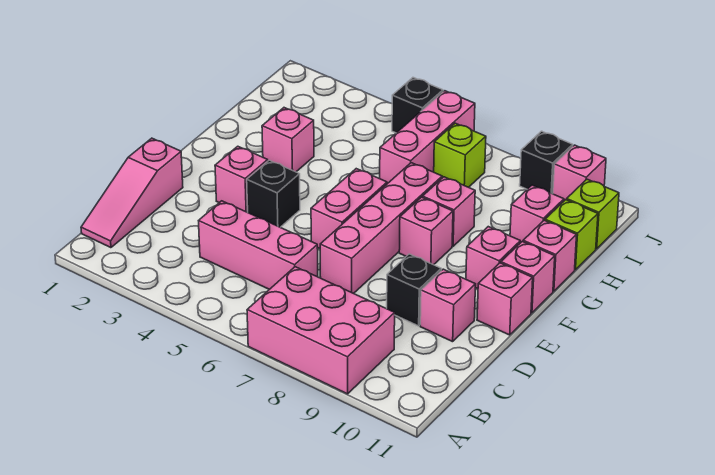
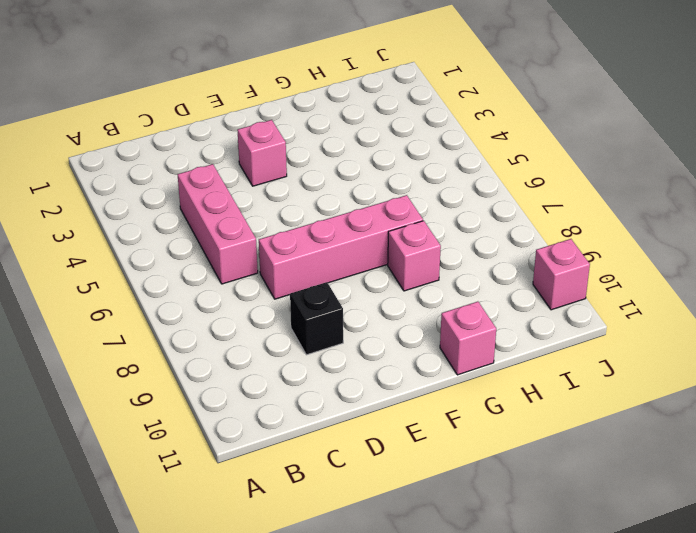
none -> pink brick A7:B9 level 1
none -> pink slope B1:D1 level 1 top D
none -> pink brick D10 level 1

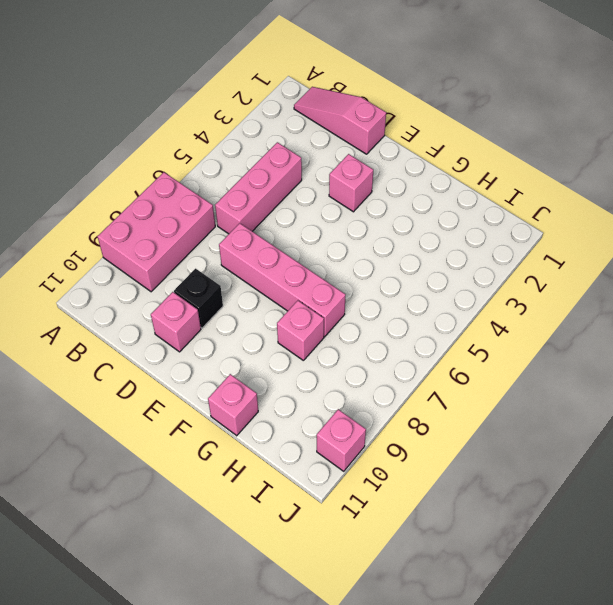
none -> black brick E4 level 1
none -> pink brick E6:F6 level 1
none -> pink brick E11 level 1

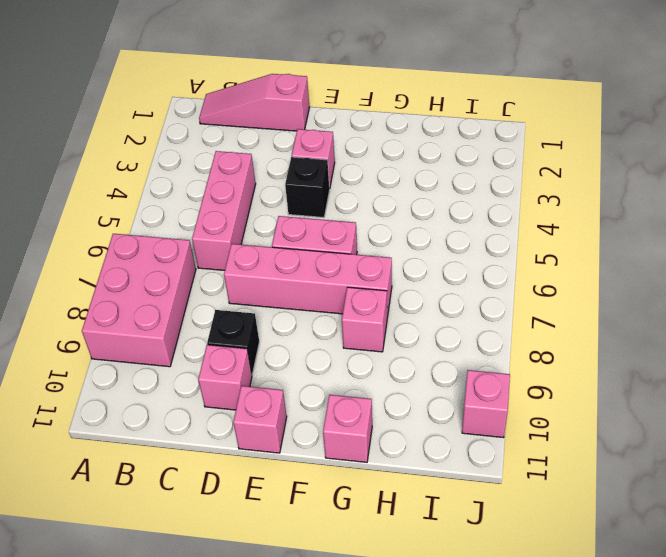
none -> pink brick F8 level 1
none -> pink brick F10 level 1
none -> pink brick F11 level 1

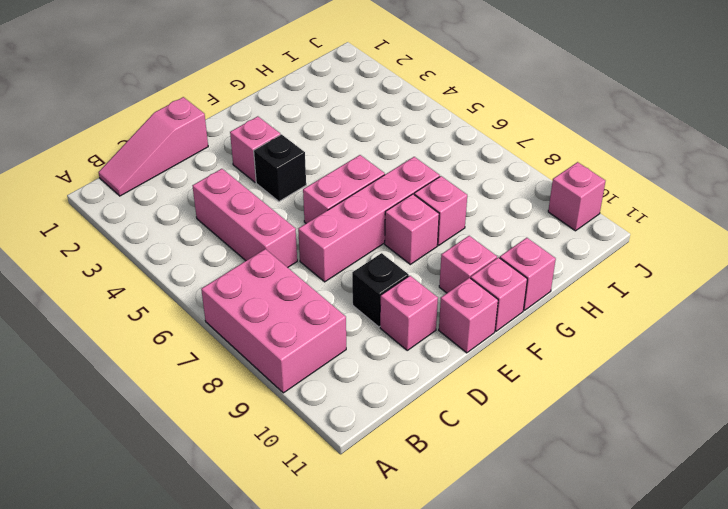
none -> pink brick G3 level 1
none -> pink brick H6:J6 level 1
none -> pink brick H10 level 1

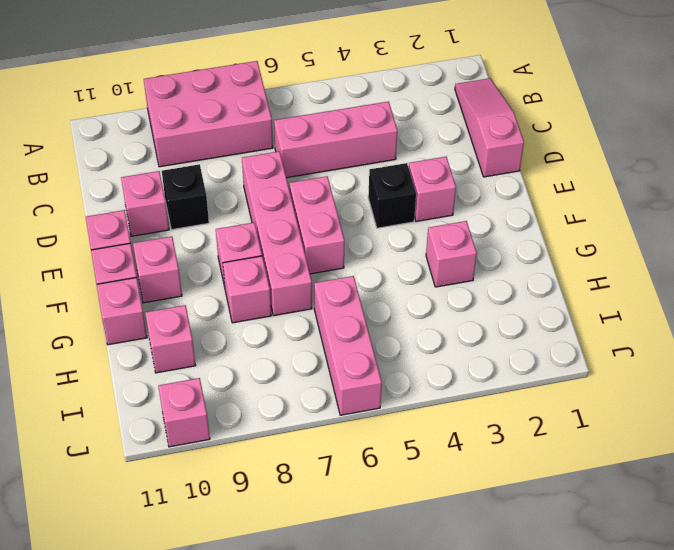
none -> lime brick H11 level 1
none -> lime brick I7 level 1
none -> lime brick I11 level 1

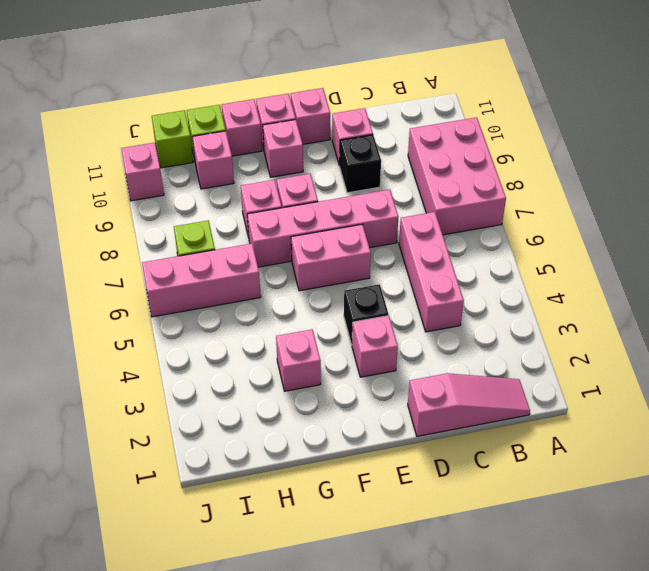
none -> black brick J5 level 1
none -> black brick J9 level 1

